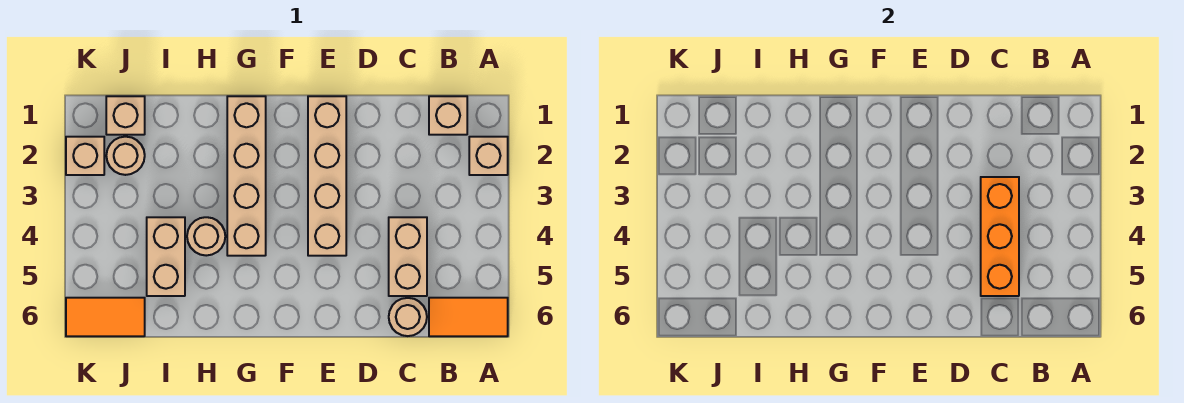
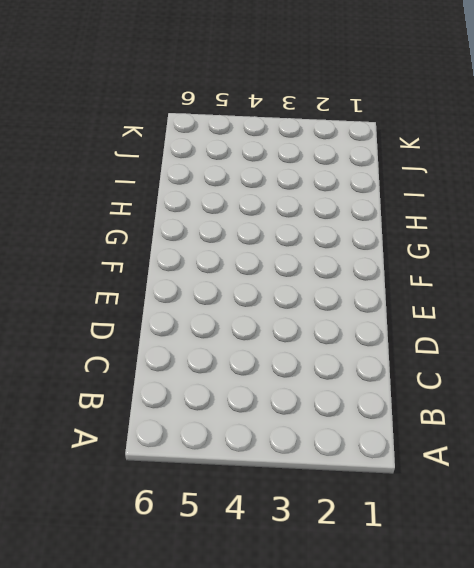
none -> tan brick A2 level 1
none -> orange tile A6:B6 level 1
none -> tan brick B1 level 1

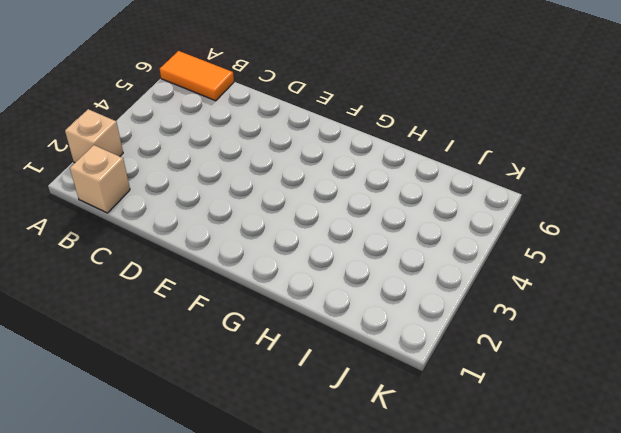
none -> tan brick C4:C5 level 1
none -> tan round brick C6 level 1
none -> tan brick E1:E4 level 1

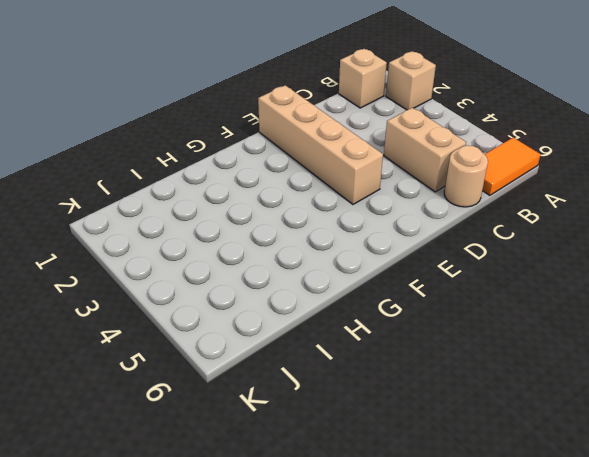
none -> tan brick G1:G4 level 1
none -> tan round brick H4 level 1
none -> tan brick I4:I5 level 1

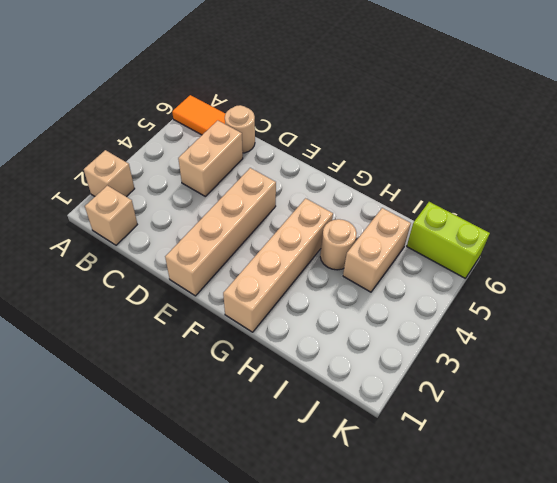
lime brick J6:K6 level 1 -> orange tile J6:K6 level 1
none -> tan brick J1 level 1
none -> tan round brick J2 level 1
none -> tan brick K2 level 1

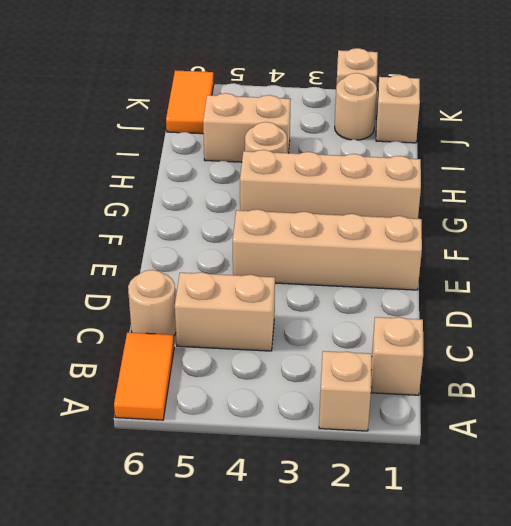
none -> orange brick C3:C5 level 2

